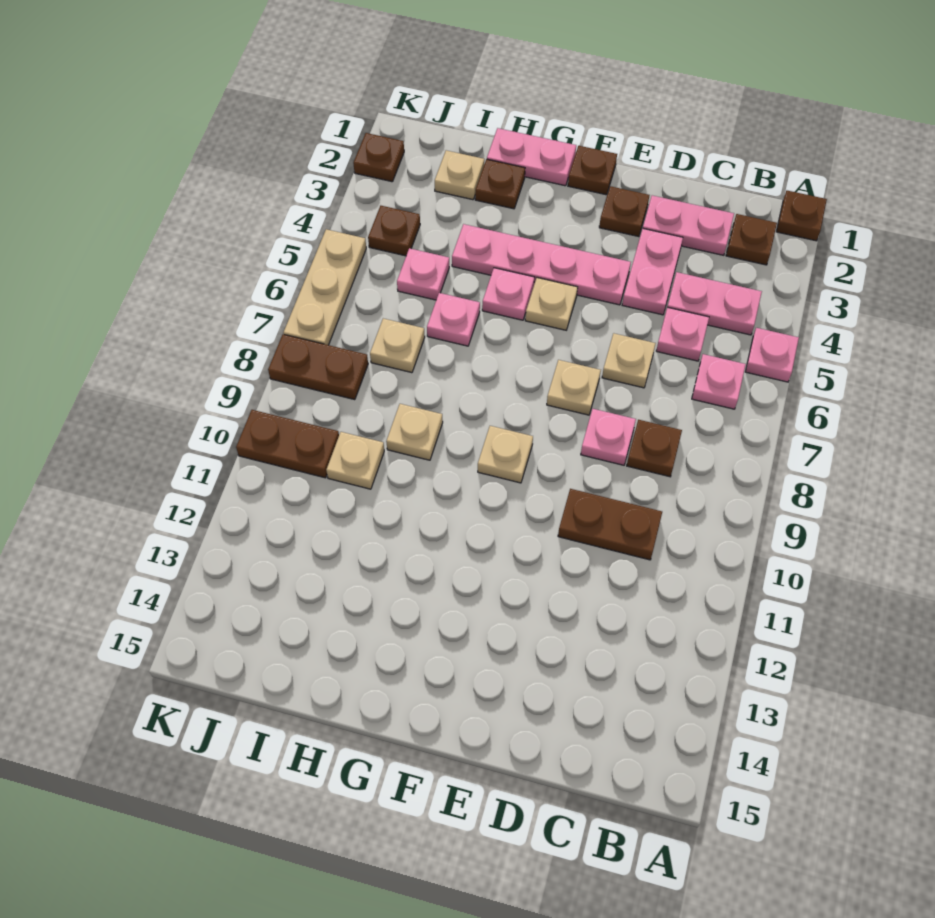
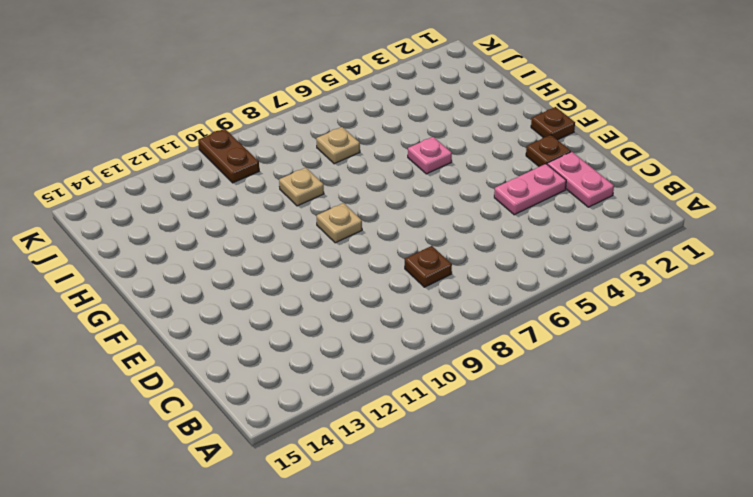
none -> brown plate A1 level 1
none -> pink plate A5 level 1
none -> brown plate B2 level 1
none -> pink plate B4:C4 level 1

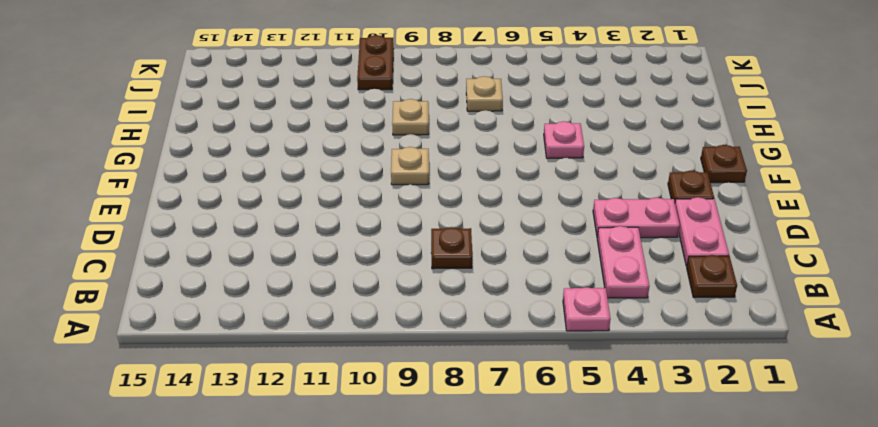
none -> brown plate A1 level 1
none -> pink plate B6 level 1
none -> pink plate C5 level 1
none -> brown plate C10:D10 level 1

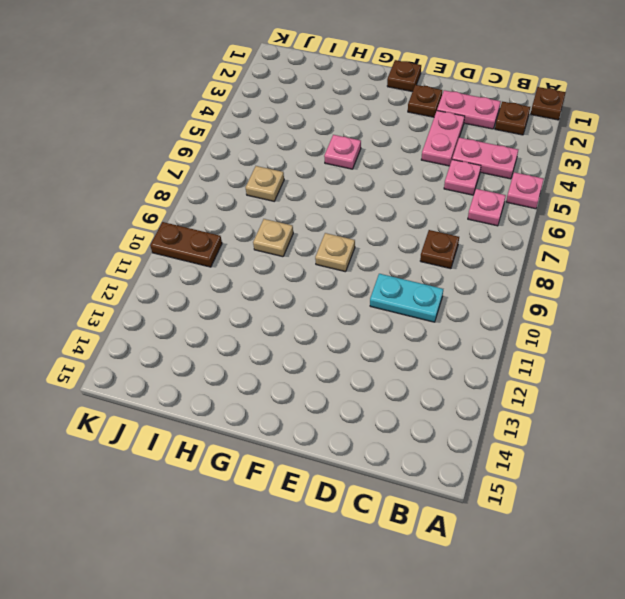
cyan plate C10:D10 level 1 -> brown plate C10:D10 level 1
none -> tan plate D6 level 1
none -> pink plate D8 level 1
none -> pink plate E4:H4 level 1
none -> tan plate E7 level 1

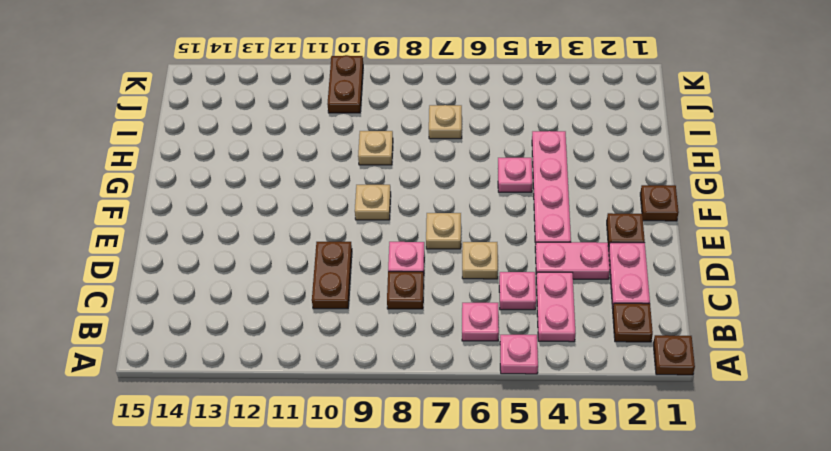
none -> tan plate F5 level 1
none -> pink plate G1:H1 level 1
none -> brown plate H2 level 1
none -> pink plate H6 level 1

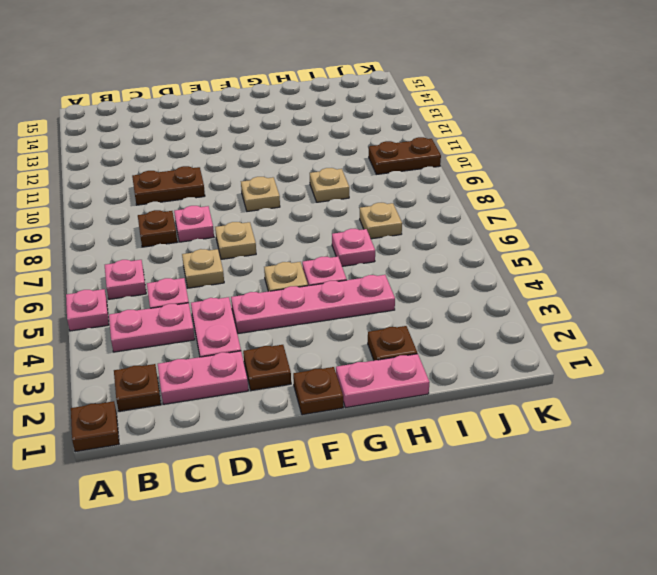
none -> tan plate I2 level 1
none -> pink plate I5 level 1
none -> tan plate I10 level 1
none -> brown plate J4 level 1

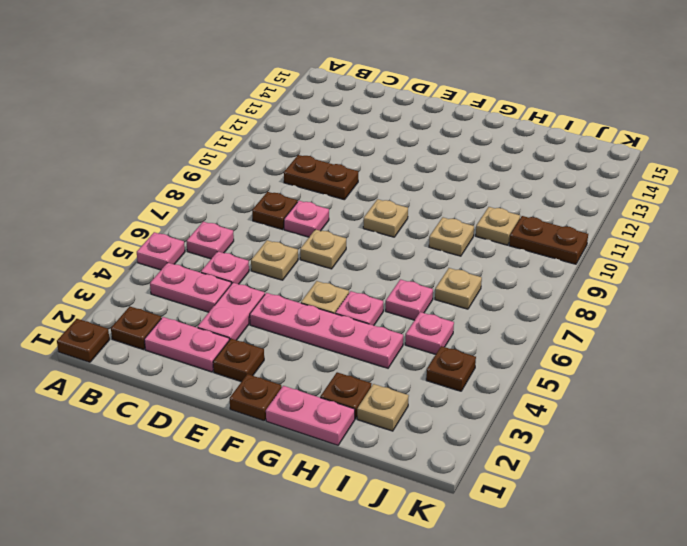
none -> brown plate J8:K8 level 1
none -> brown plate K2 level 1
none -> tan plate K5:K7 level 1

